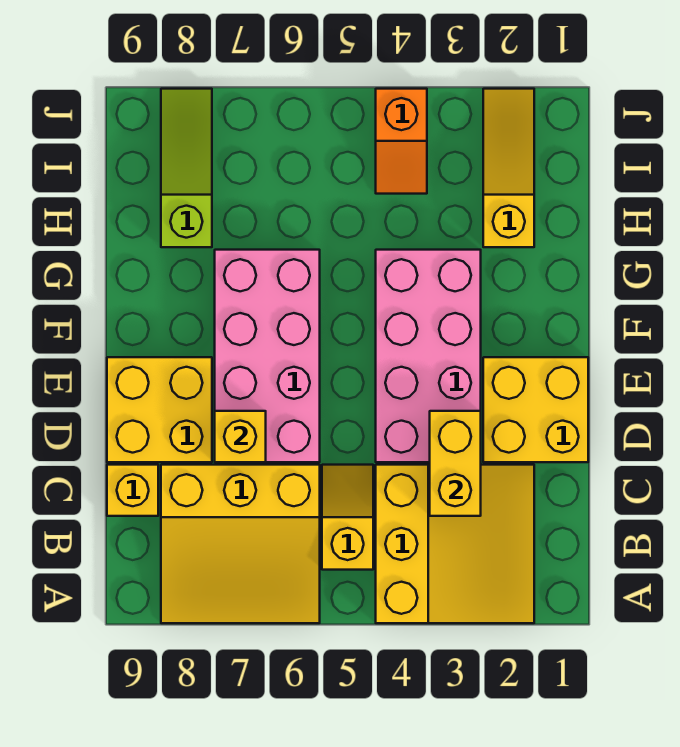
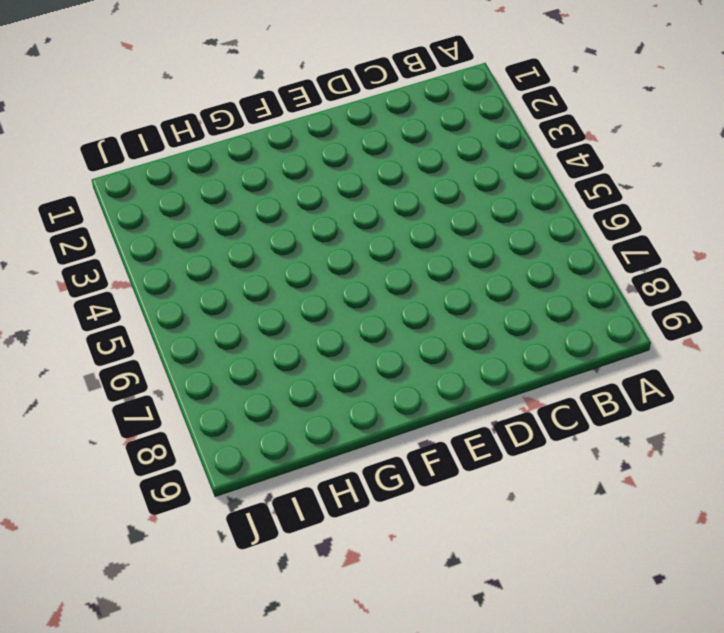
none -> yellow slope A2:C4 level 1 top 4
none -> yellow slope A6:C8 level 1 top C
none -> yellow slope B5:C5 level 1 top B

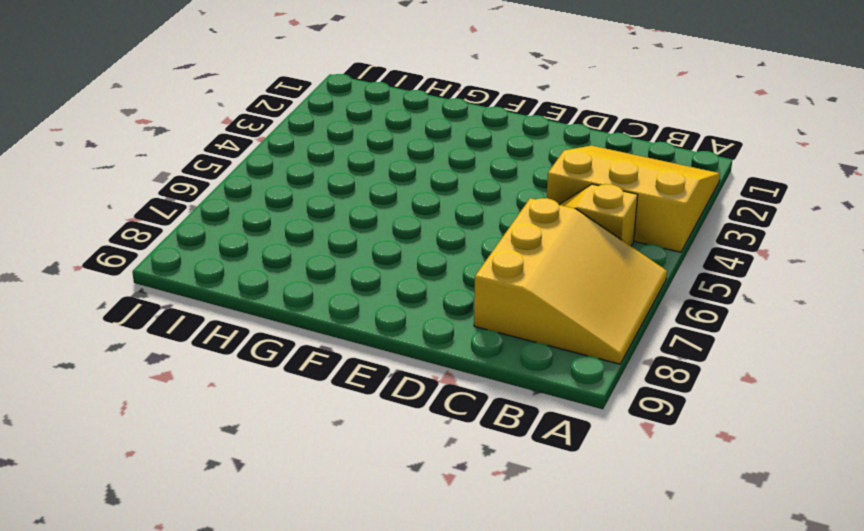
none -> yellow brick C9 level 1
none -> yellow brick D1:E2 level 1
none -> pink brick D3:G4 level 1

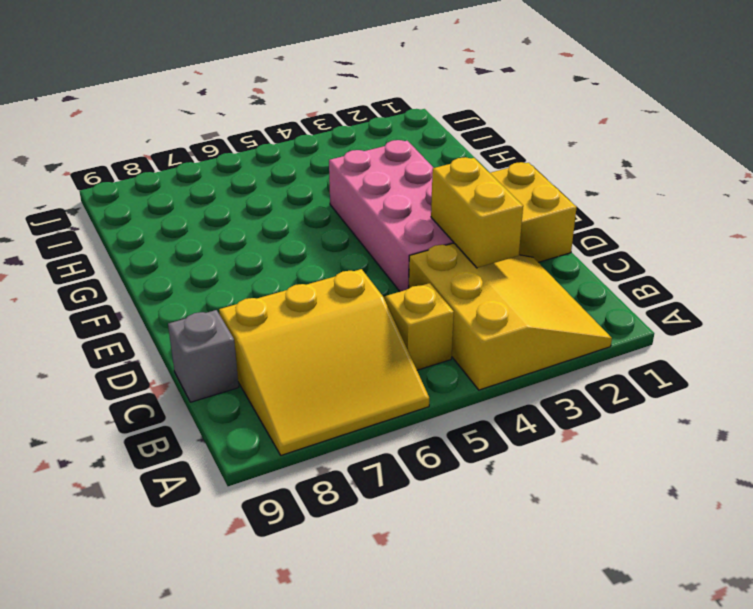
grey brick C9 level 1 -> yellow brick C9 level 1
none -> pink brick D6:G7 level 1
none -> yellow brick D8:E9 level 1
none -> yellow slope H2:J2 level 1 top H

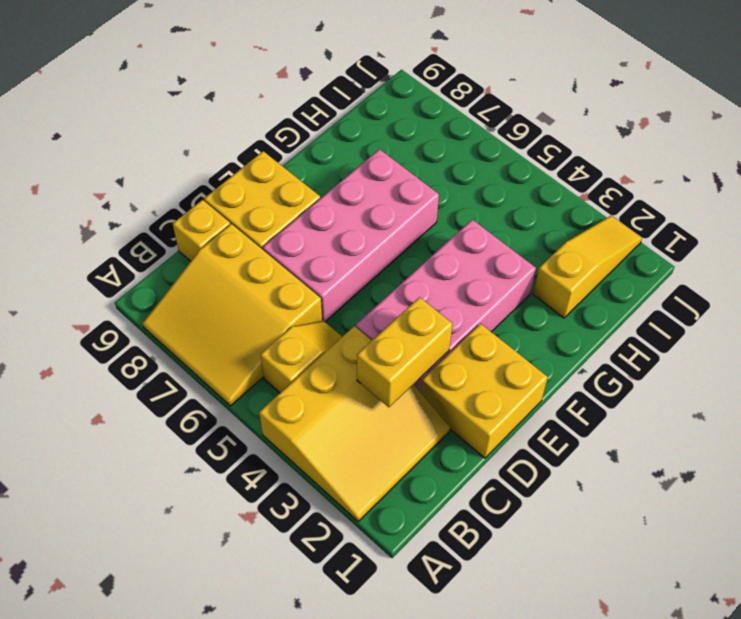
none -> lime slope H8:J8 level 1 top H
none -> orange slope I4:J4 level 1 top J
none -> yellow brick D7 level 2

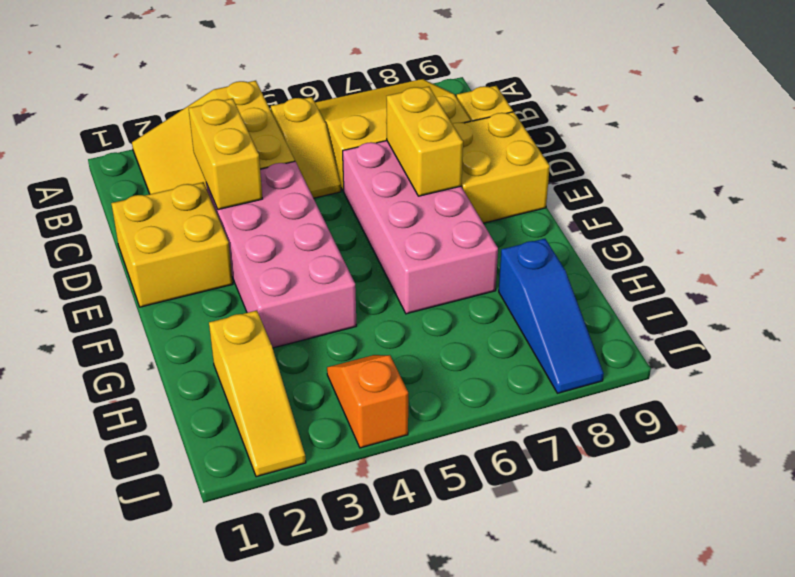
yellow brick D7:E7 level 2 -> yellow brick D7 level 2
blue slope H8:J8 level 1 top H -> lime slope H8:J8 level 1 top H

